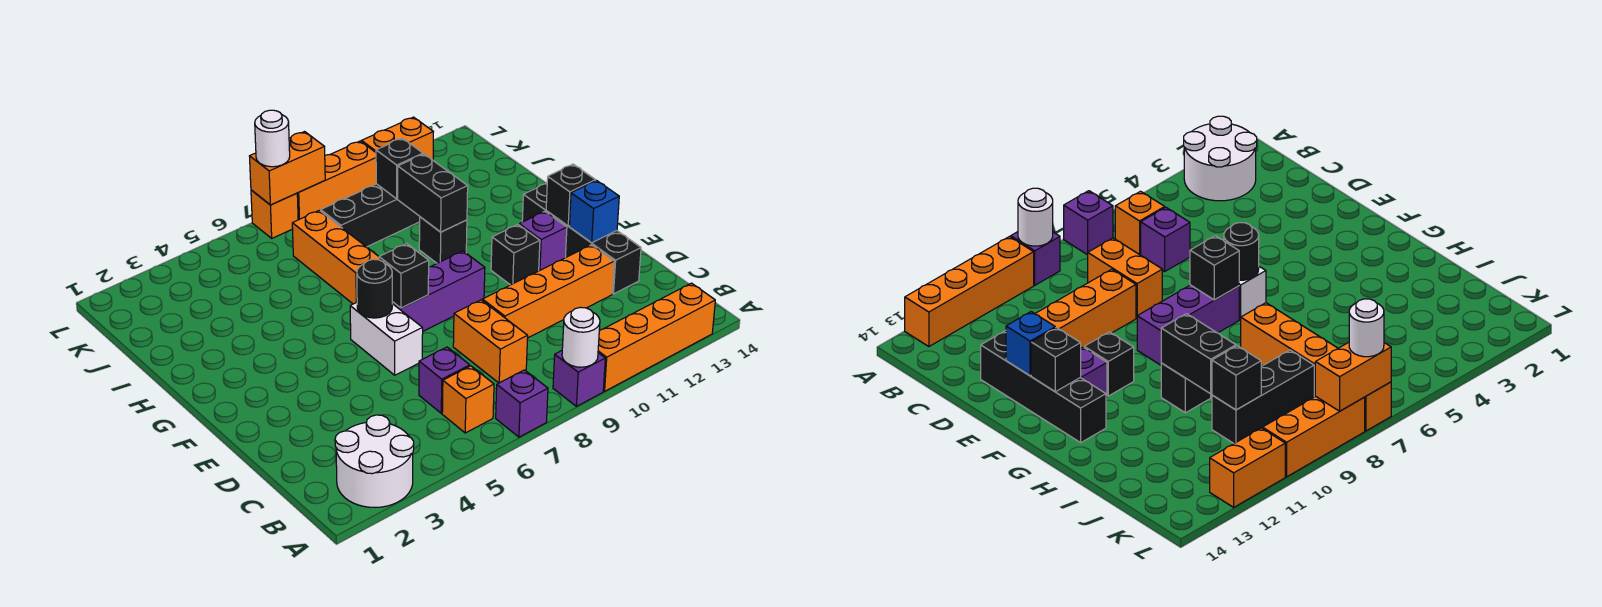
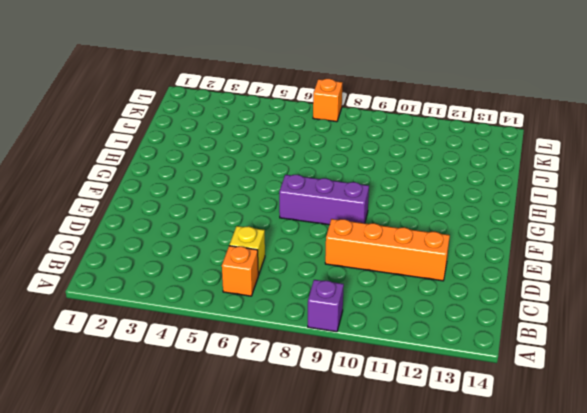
yellow brick C6 level 1 -> purple brick C6 level 1
none -> white round brick A2:B3 level 1
none -> purple brick A7 level 1
none -> orange brick A10:A13 level 1

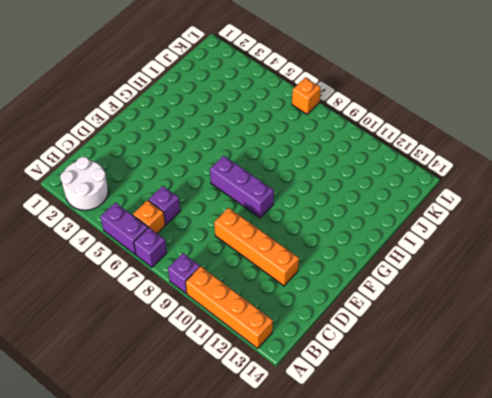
purple brick A5:A6 level 1 -> none
none -> orange brick C8:D8 level 1
none -> black brick D13:G13 level 1
none -> white brick E6:F6 level 1

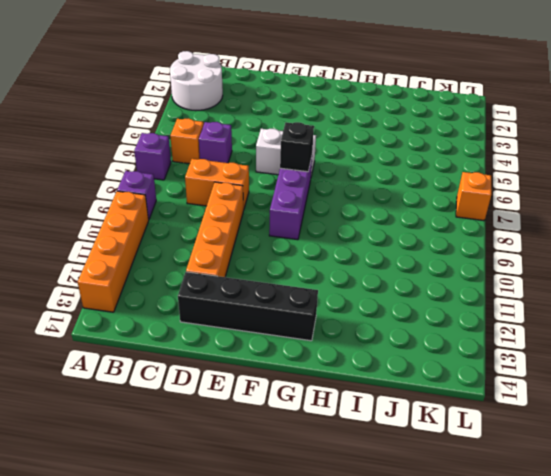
none -> black brick F11 level 1
none -> purple brick F12 level 1
none -> orange brick H7:J7 level 1

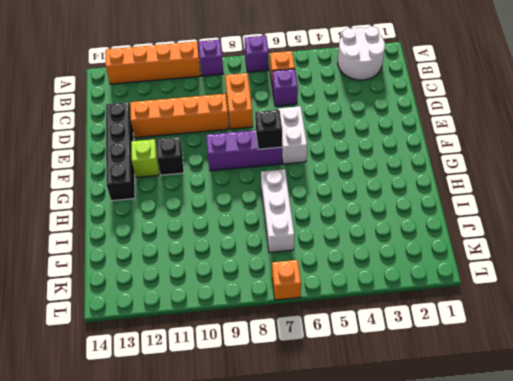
lime brick F12 level 1 -> purple brick F12 level 1
white brick H7:J7 level 1 -> orange brick H7:J7 level 1
none -> black brick H10 level 1
none -> black brick J8:J10 level 1
none -> orange brick L8:L10 level 1

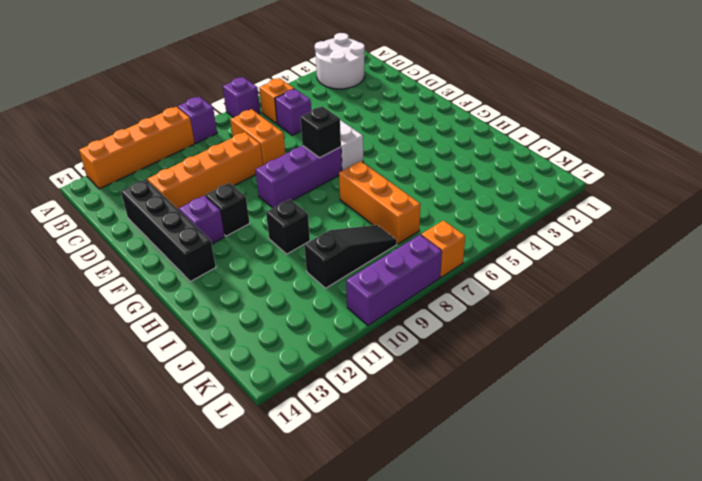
black slope J8:J10 level 1 top 10 -> black brick J8:J10 level 1
purple brick L8:L10 level 1 -> orange brick L8:L10 level 1
none -> orange brick L11:L12 level 1
none -> white round brick A9 level 2
none -> blue brick E13 level 2

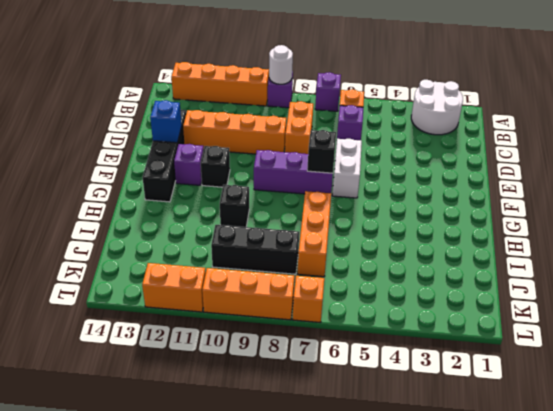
none -> black round brick F6 level 2
none -> black brick F13 level 2
none -> black brick H10:I10 level 2

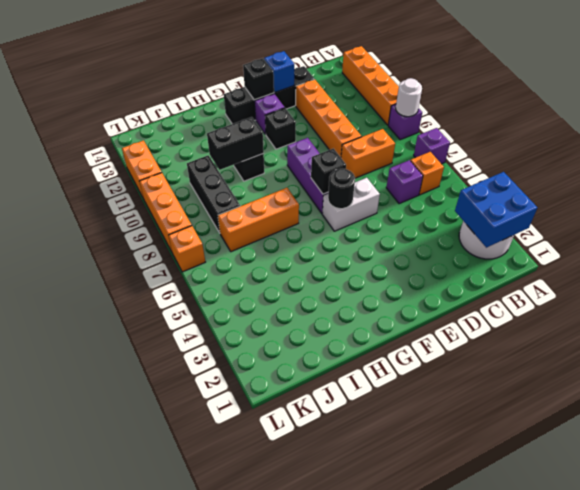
blue brick A2:B3 level 2 -> none
none -> black brick J10 level 2
none -> orange brick L7:L8 level 2
none -> white round brick L7 level 3

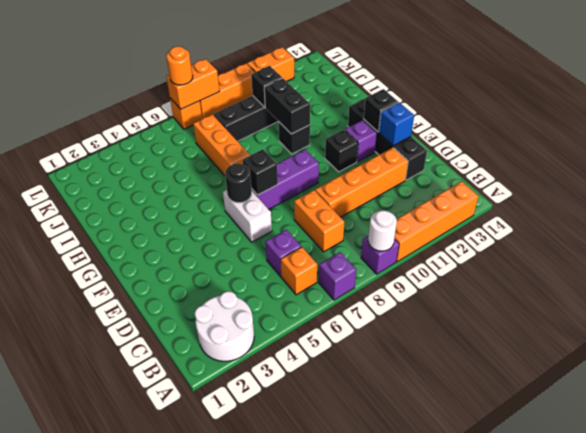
orange round brick L7 level 3 -> white round brick L7 level 3

